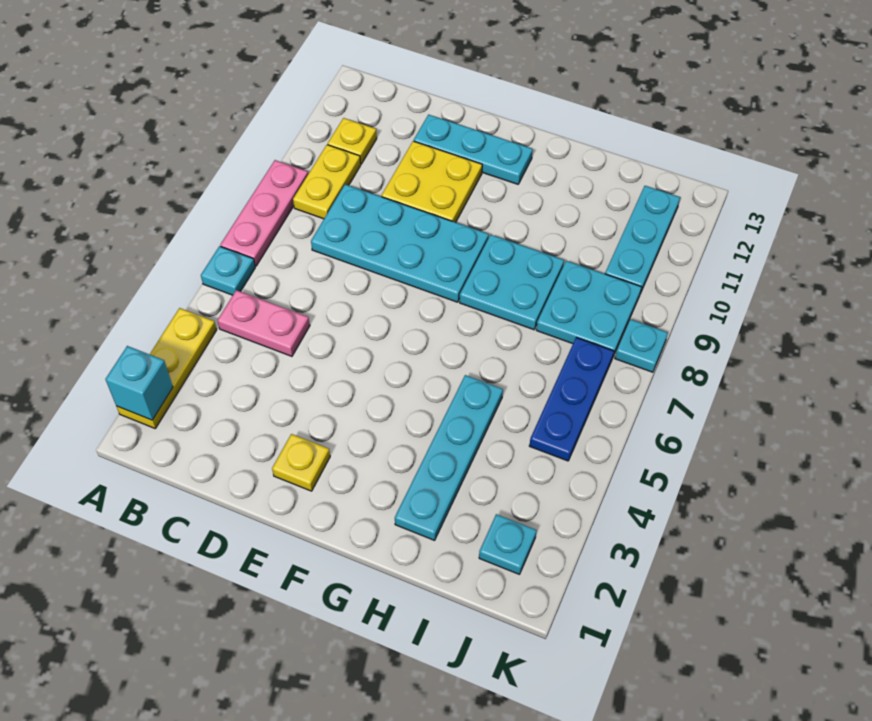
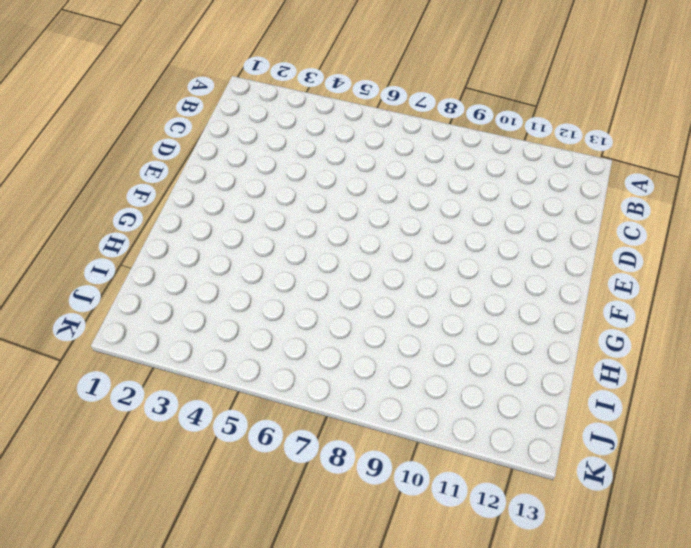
none -> yellow plate A2:A4 level 1
none -> cyan plate A6 level 1
none -> pink plate A7:A9 level 1

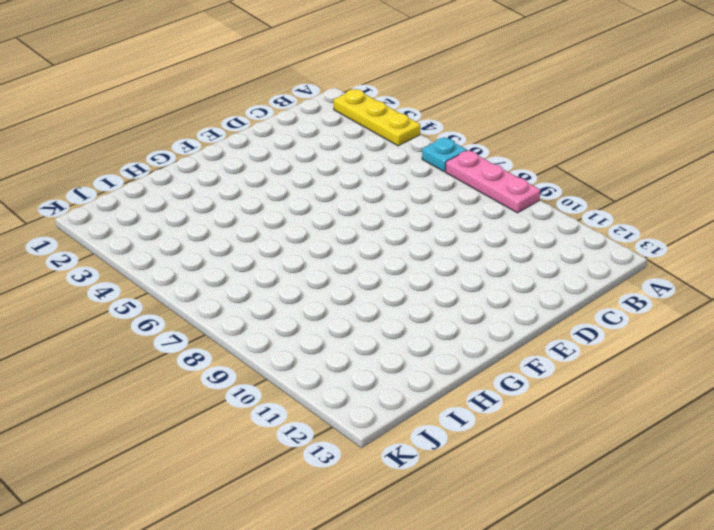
none -> pink plate B5:C5 level 1
none -> yellow plate B9:B10 level 1
none -> yellow plate B11 level 1

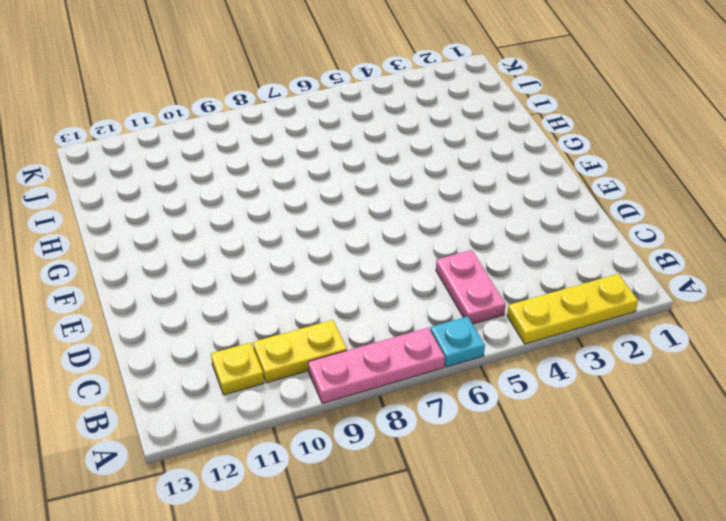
none -> cyan plate C8:F9 level 1
none -> yellow plate D10:E11 level 1
none -> cyan plate D12:F12 level 1

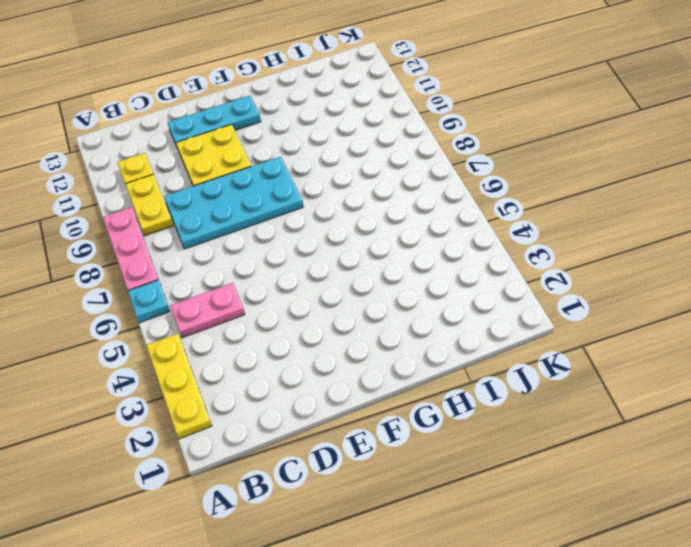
none -> yellow plate E2 level 1
none -> cyan plate G8:H9 level 1
none -> cyan plate H2:H5 level 1

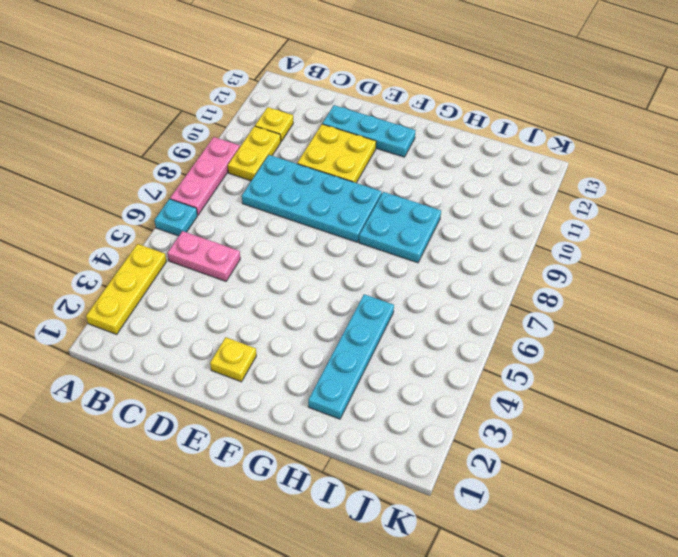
none -> cyan plate I8:J9 level 1
none -> cyan plate J2 level 1
none -> blue plate J5:J7 level 1

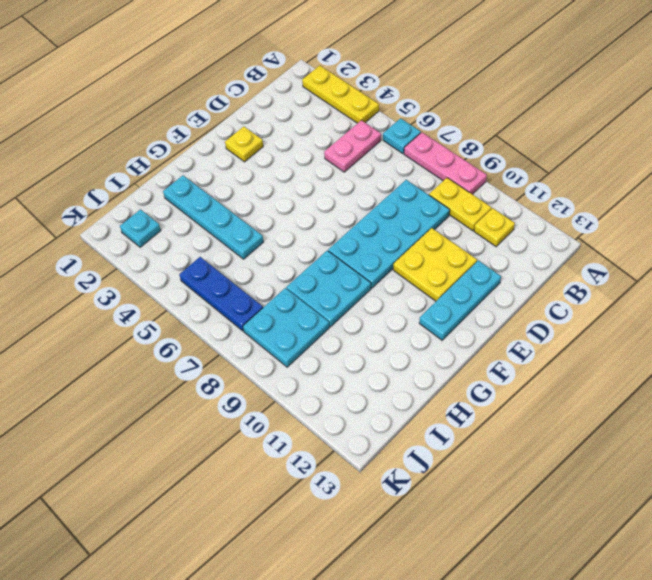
none -> cyan plate J10:J12 level 1
none -> cyan plate K8 level 1
none -> cyan brick A2 level 2

